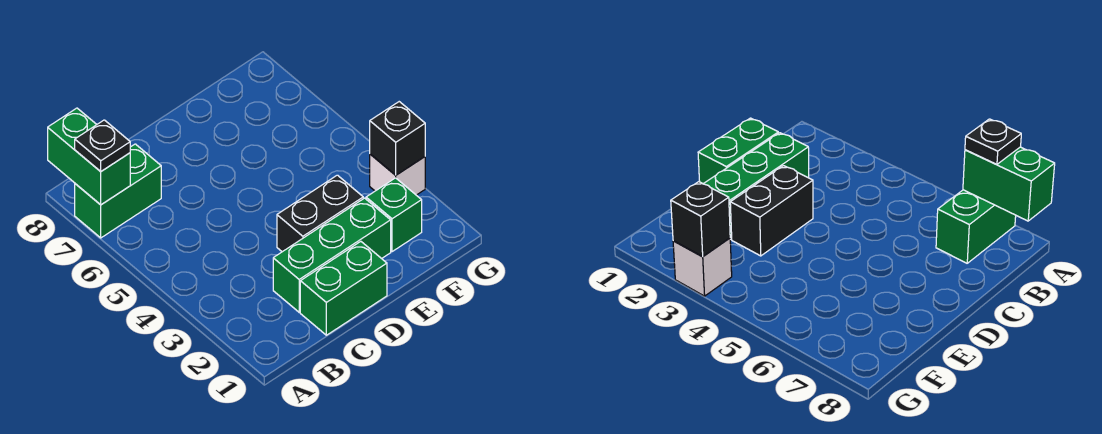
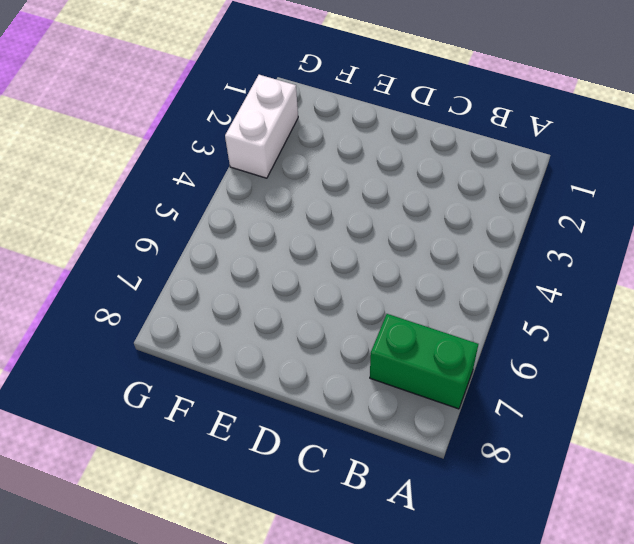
white brick G2:G3 level 1 -> white brick G3 level 1
none -> green brick C1:D1 level 1
none -> green brick C2:E2 level 1

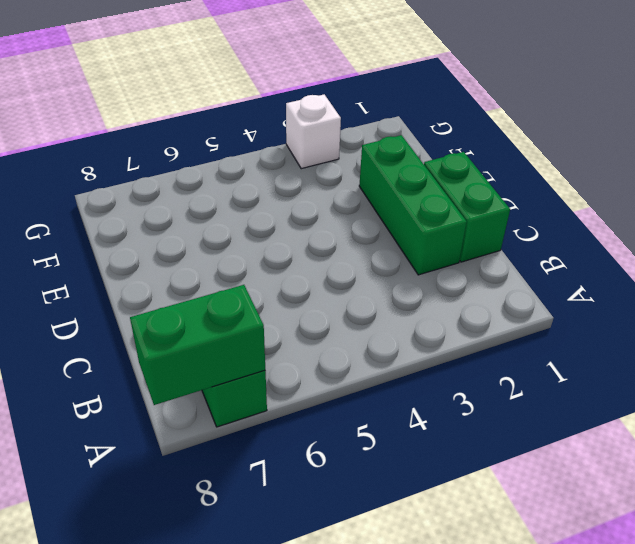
none -> black brick D3:E3 level 1
none -> green brick F2 level 1

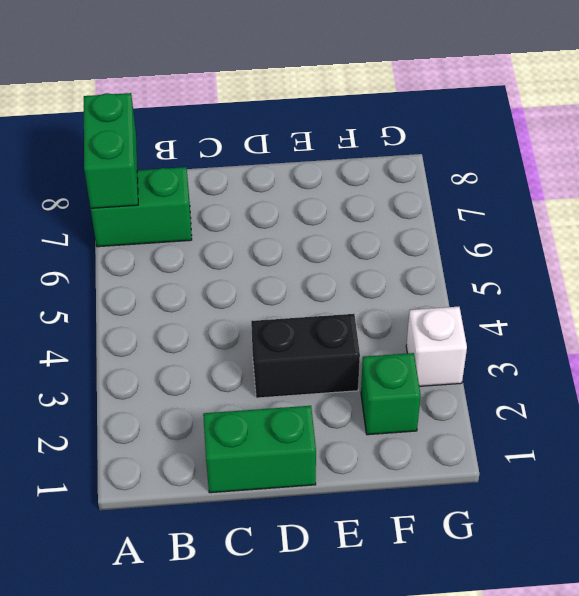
none -> green brick C2:E2 level 1
none -> black brick G3 level 2

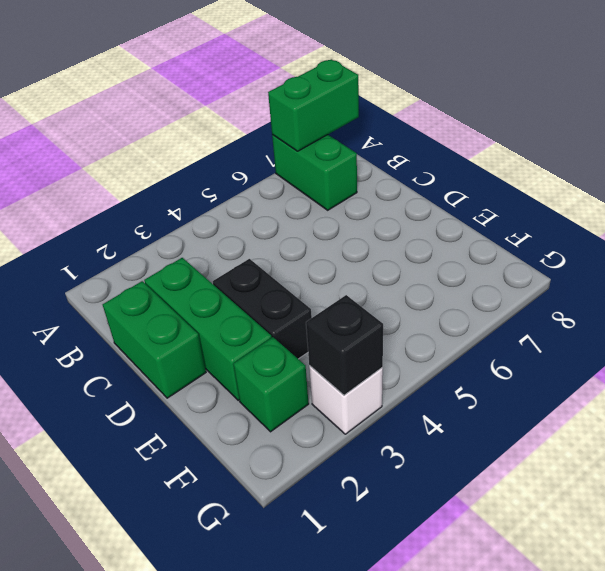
none -> black plate A7 level 3

